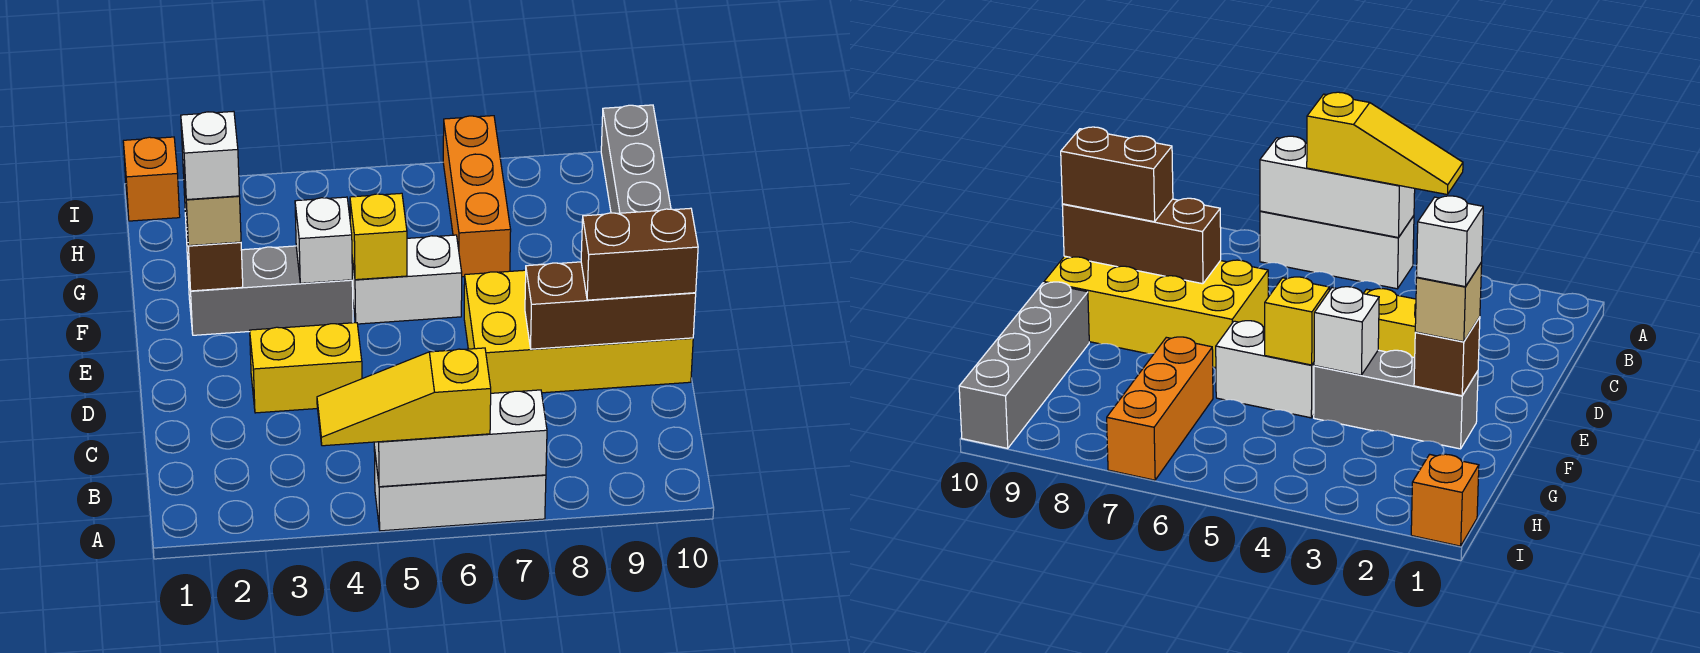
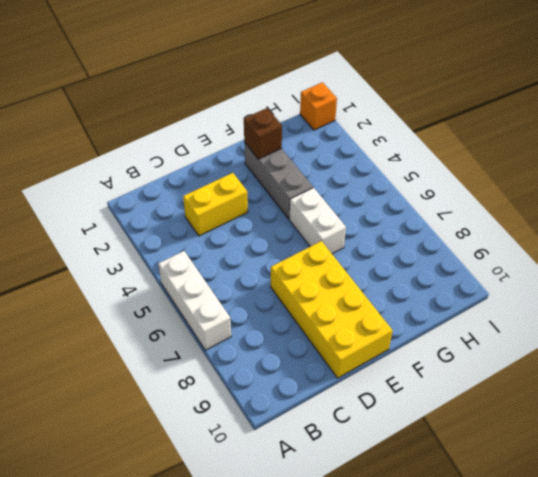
yellow brick C3:D3 level 1 -> yellow brick D3:D4 level 1
none -> grey brick F10:I10 level 1
none -> orange brick G7:I7 level 1
none -> white brick A5:A7 level 2

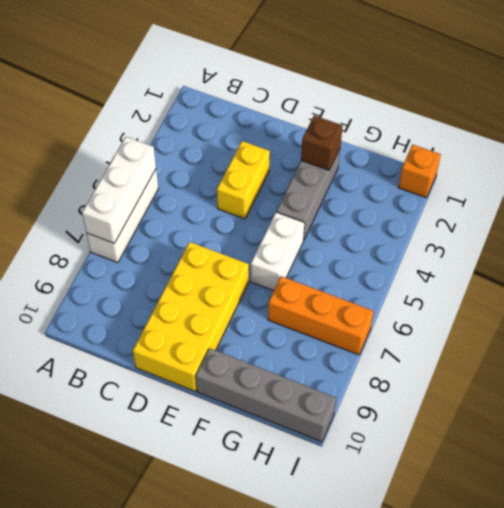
none -> brown brick D8:D10 level 2
none -> white brick F4 level 2
none -> yellow brick F5 level 2

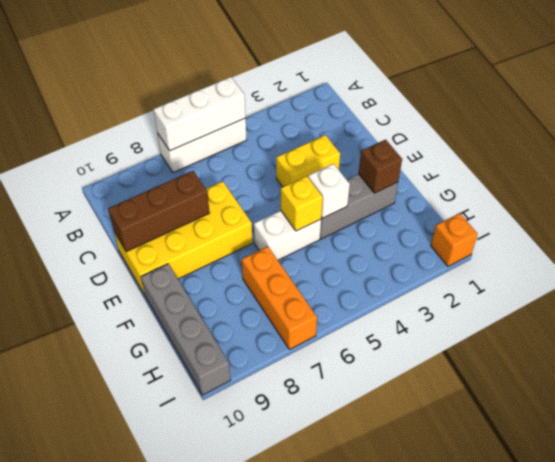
none -> yellow slope A4:A6 level 3 top 6
none -> brown brick D9:D10 level 3
none -> tan brick F2 level 3

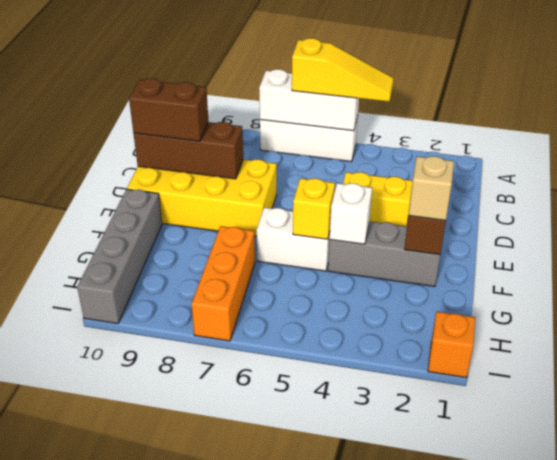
none -> white brick F2 level 4

